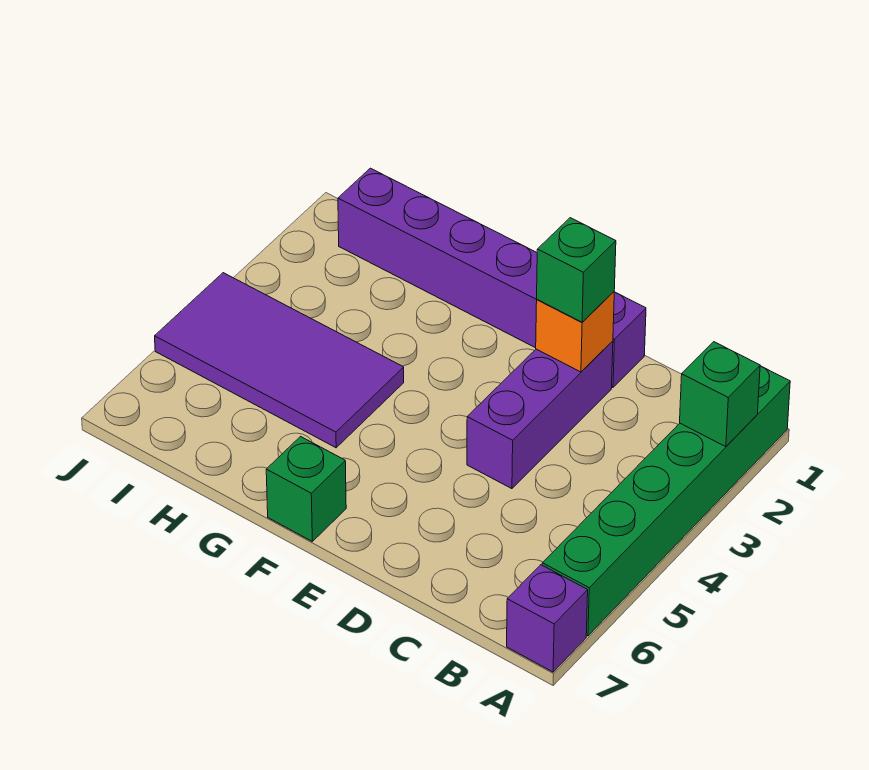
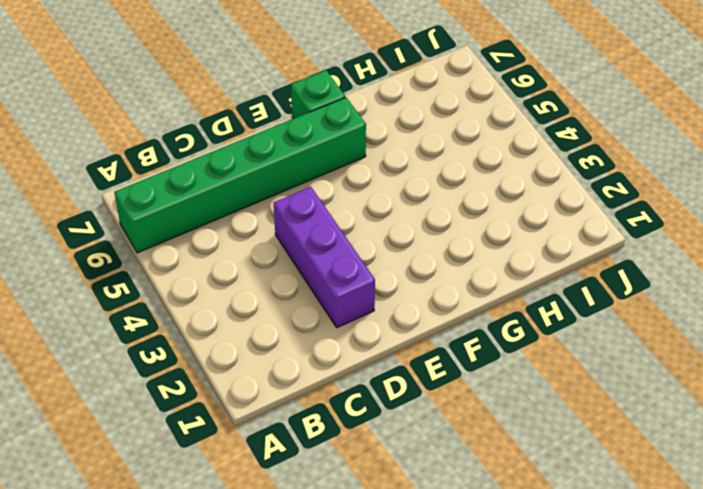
green brick A6:F6 level 1 -> green brick A1:A6 level 1
none -> purple brick A7 level 1
none -> purple brick D1:I1 level 1

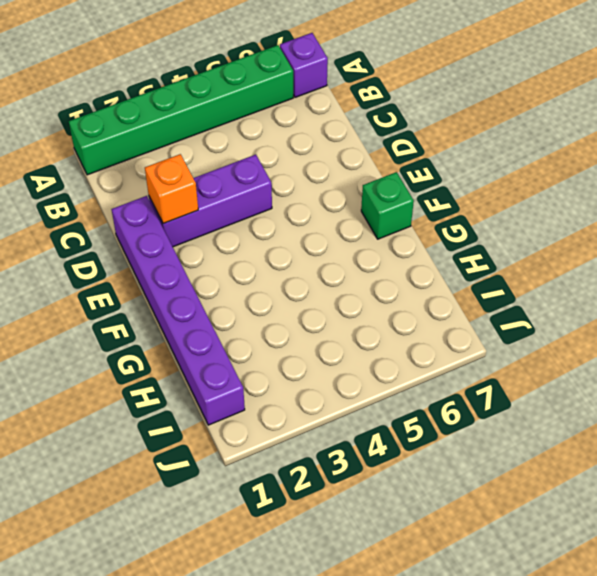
none -> purple tile G4:J5 level 1
none -> green brick A2 level 2

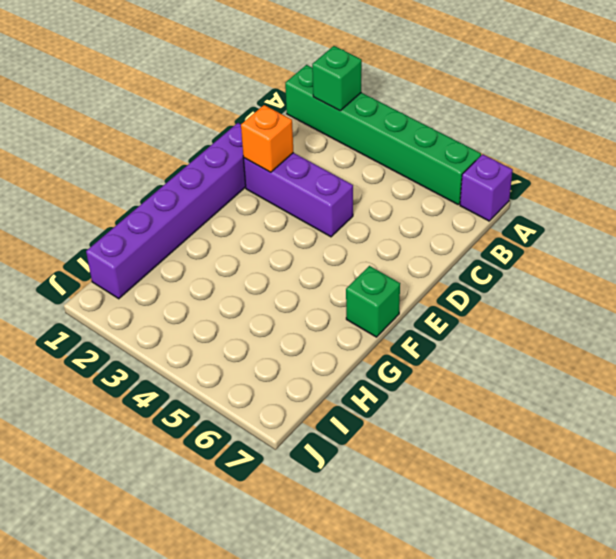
none -> purple tile G4:J5 level 1
none -> green brick D2 level 3

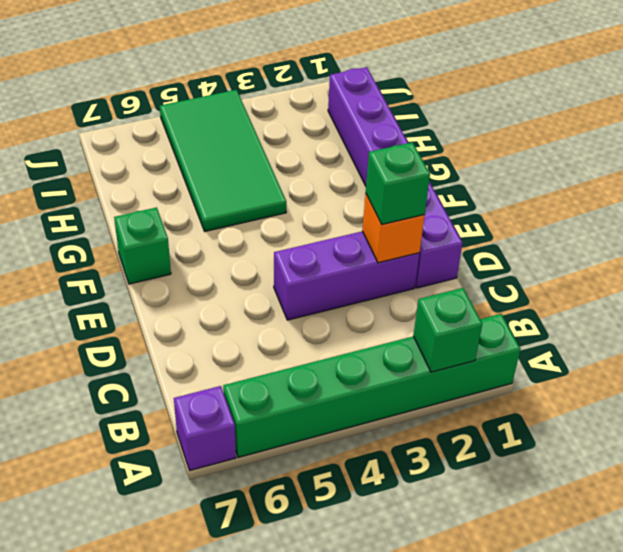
green tile G4:J5 level 1 -> purple tile G4:J5 level 1

